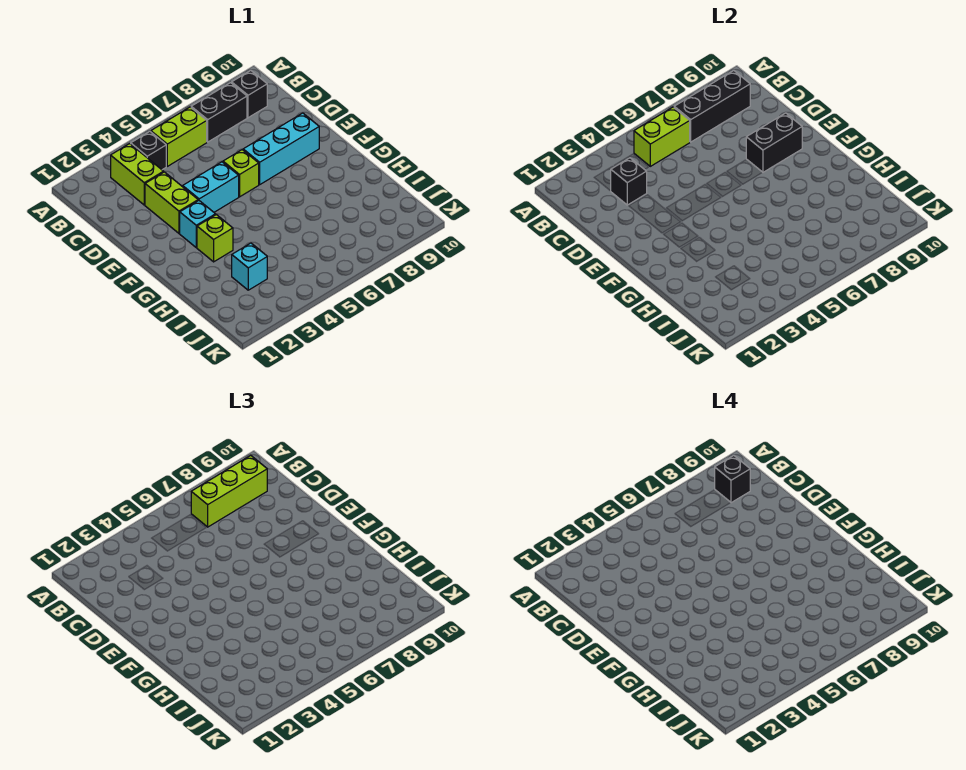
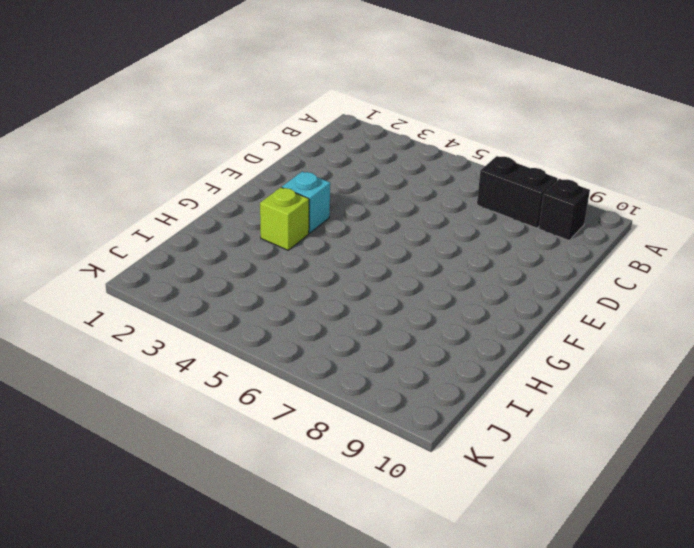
none -> lime brick B3:C3 level 1
none -> black brick B4 level 1
none -> lime brick B5:B6 level 1

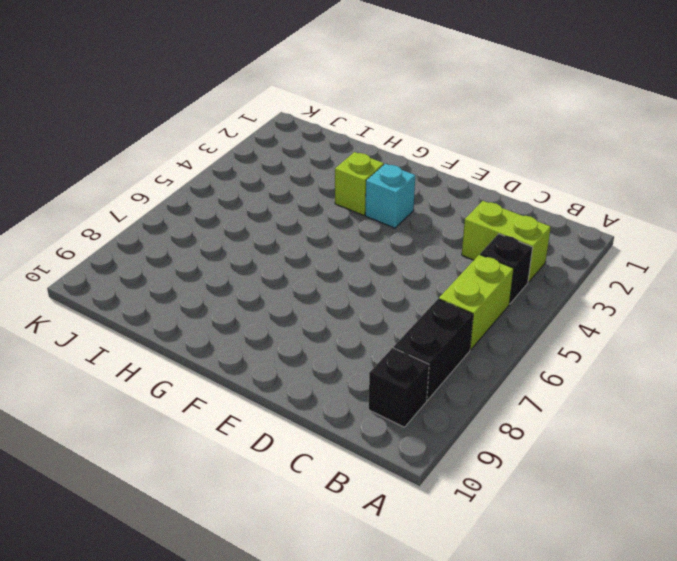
none -> lime brick D3:E3 level 1
none -> cyan brick E4:E5 level 1
none -> lime brick E6 level 1

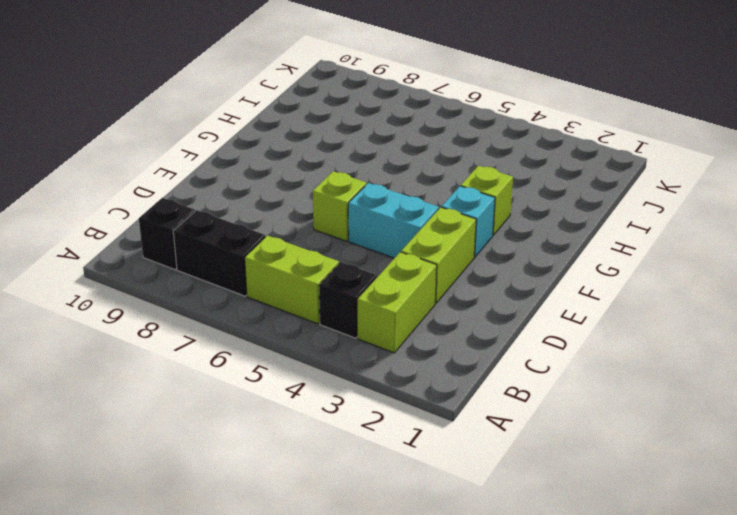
none -> cyan brick E7:E9 level 1
none -> cyan brick I3 level 1
none -> lime brick B5:B6 level 2

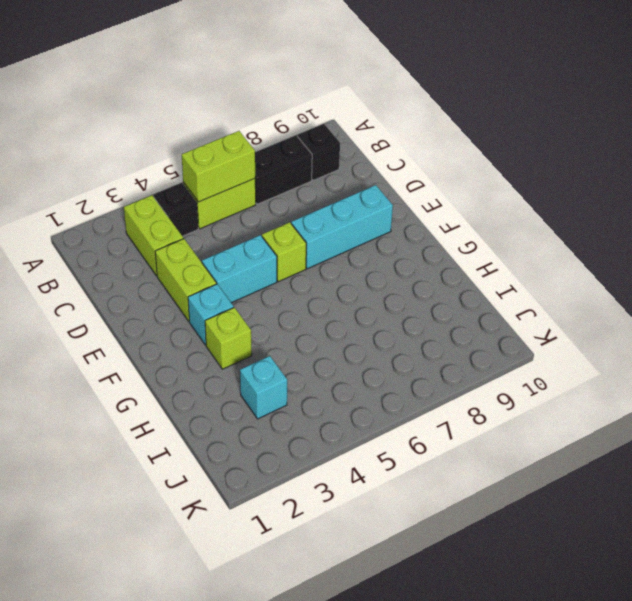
none -> black brick B7:B9 level 2
none -> black brick C3 level 2
none -> black brick E8:E9 level 2

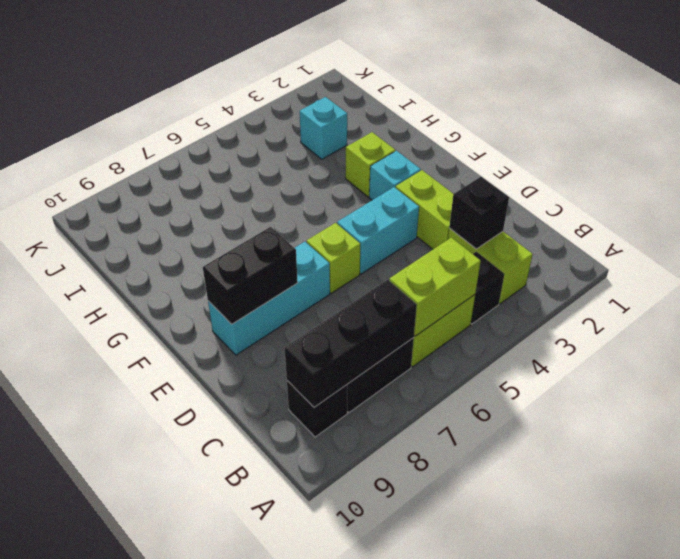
none -> lime brick B7:B9 level 3
none -> black brick B9 level 4

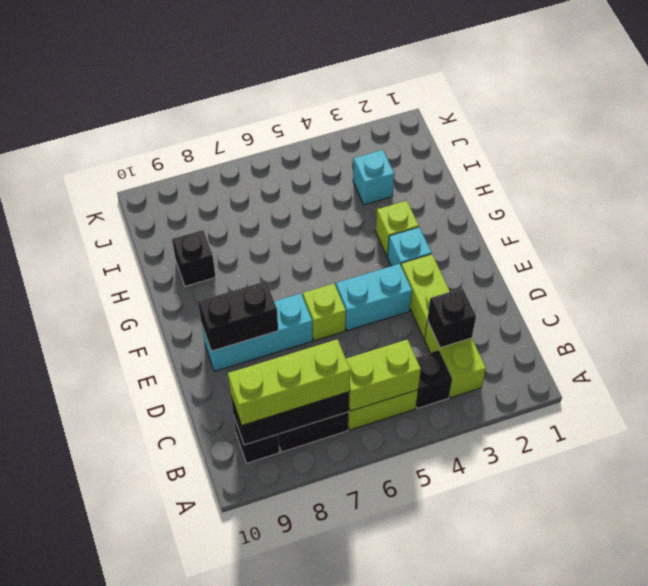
black brick H9 level 1 -> black brick B9 level 4

